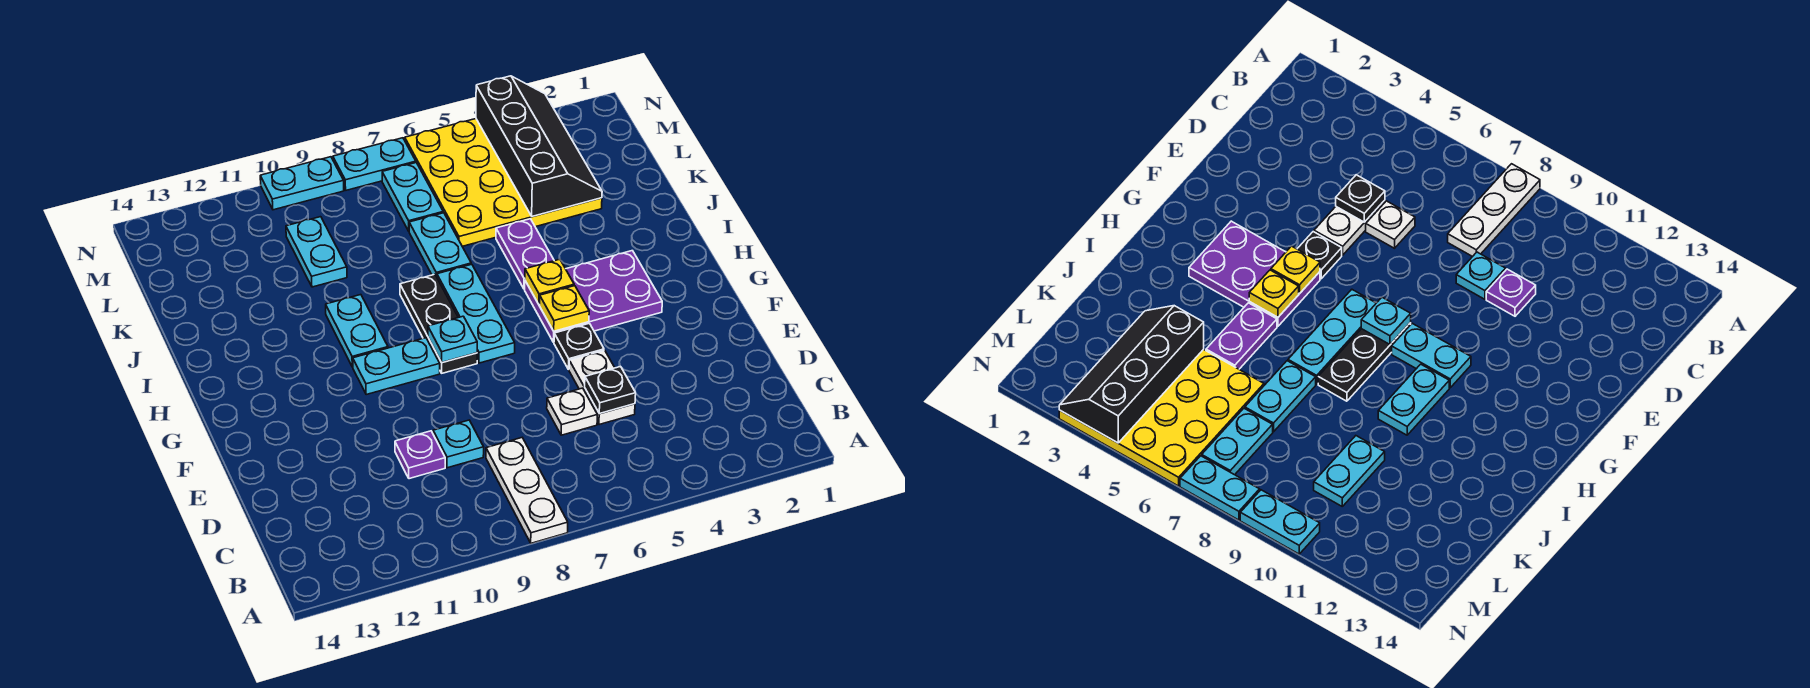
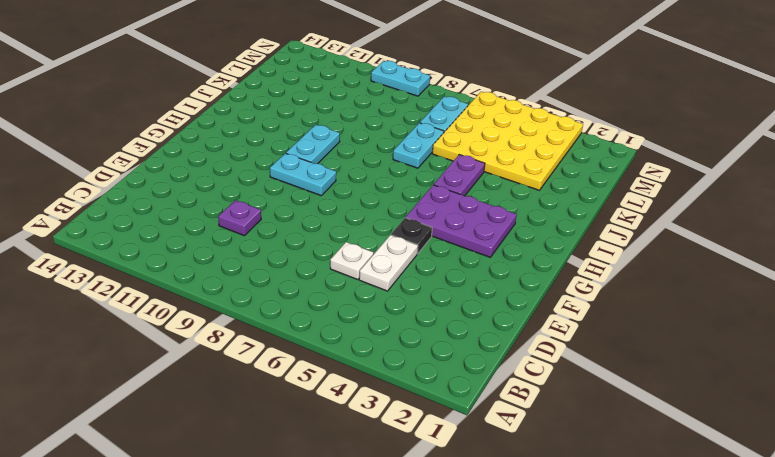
none -> white plate A8:C8 level 1
none -> cyan plate D9 level 1
none -> cyan plate G7:I7 level 1

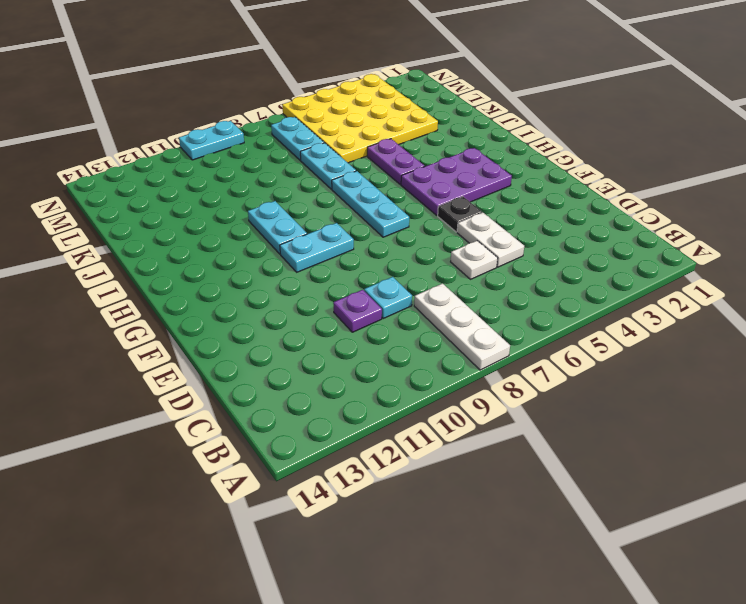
none -> black plate G8:I8 level 1
none -> cyan plate K10:L10 level 1
none -> cyan plate N7:N8 level 1

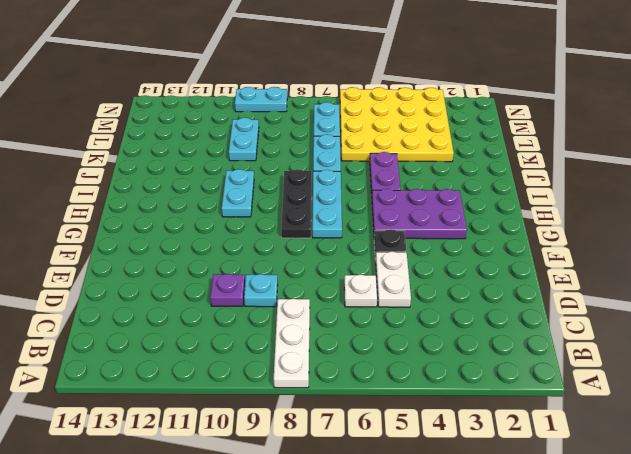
none -> cyan plate G9:G10 level 1
none -> cyan plate N7:N8 level 1
none -> black plate D5 level 2

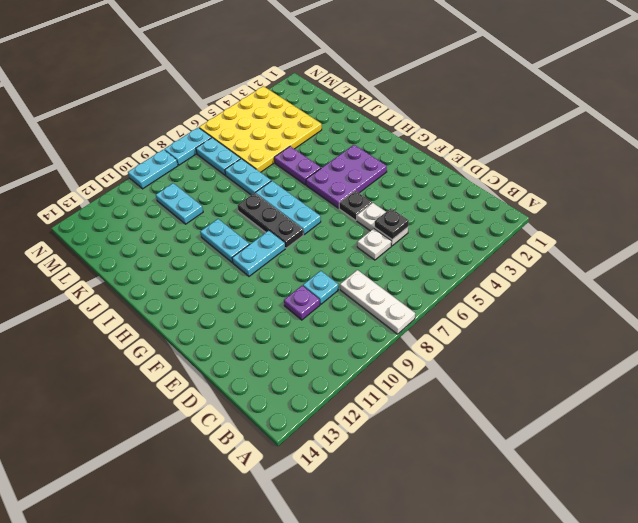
none -> yellow plate G5 level 2
none -> cyan plate G8 level 2
none -> yellow plate H5 level 2

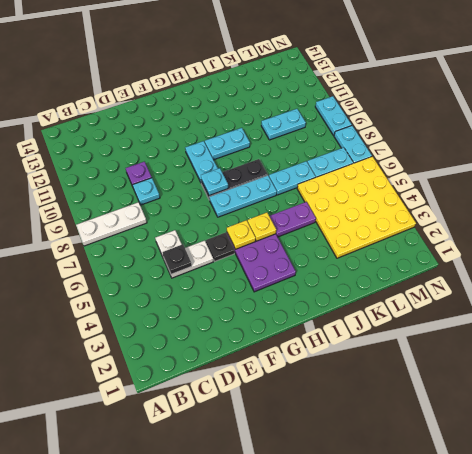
none -> black slope K3:N4 level 2 top 4

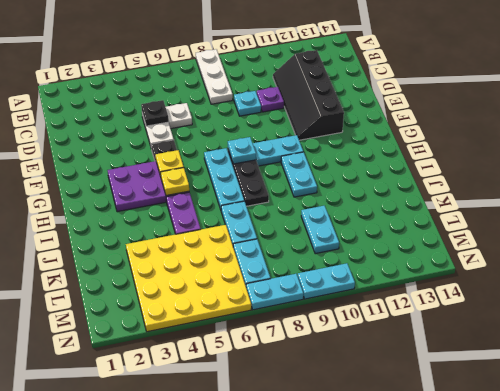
black slope C11:F12 level 1 top 12 -> black slope K3:N4 level 2 top 4

